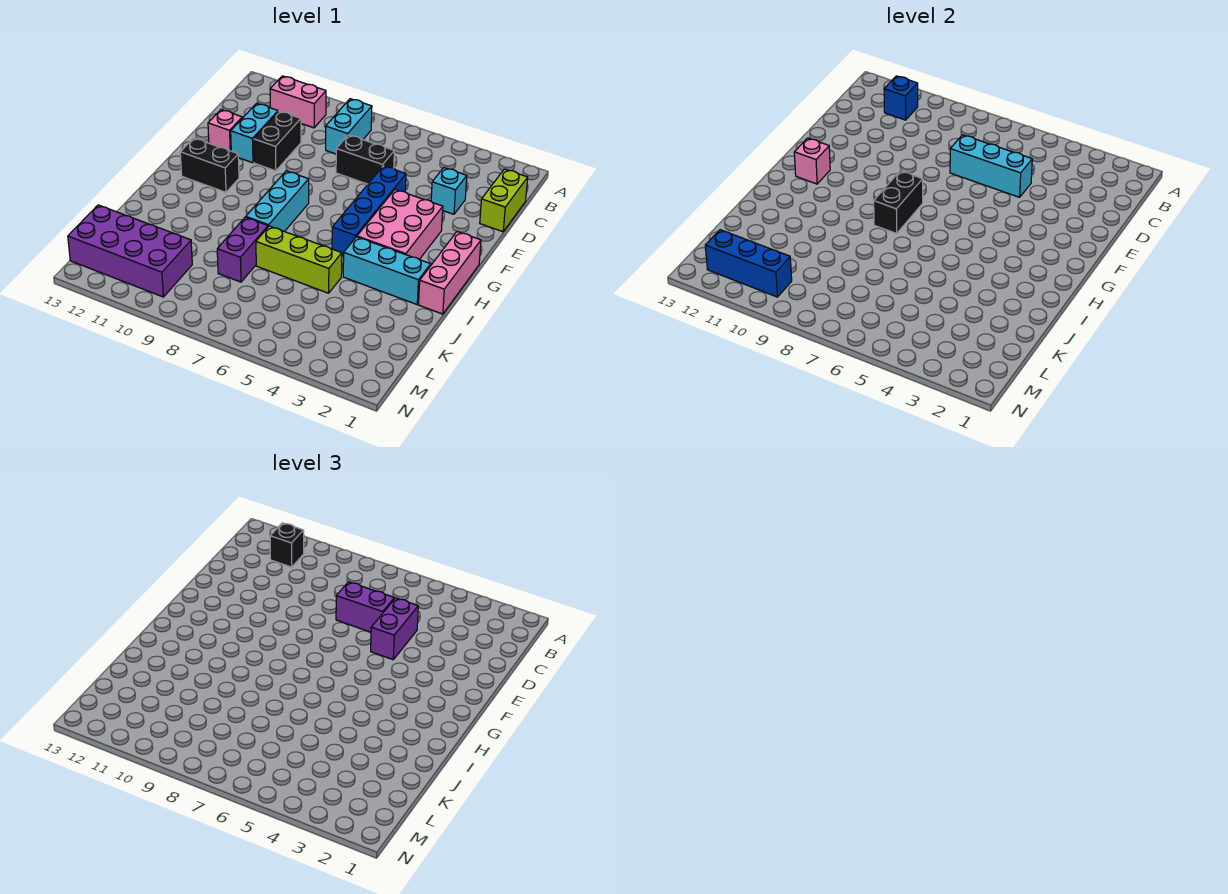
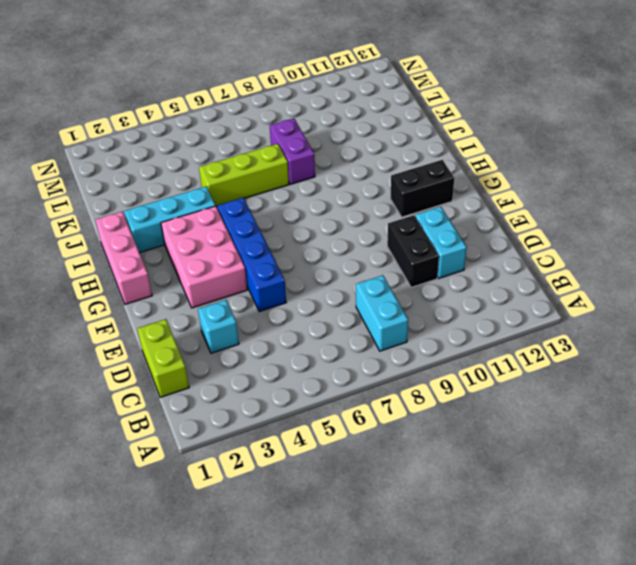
none -> pink brick B10:B11 level 1
none -> black brick D6:D7 level 1
none -> pink brick E12 level 1

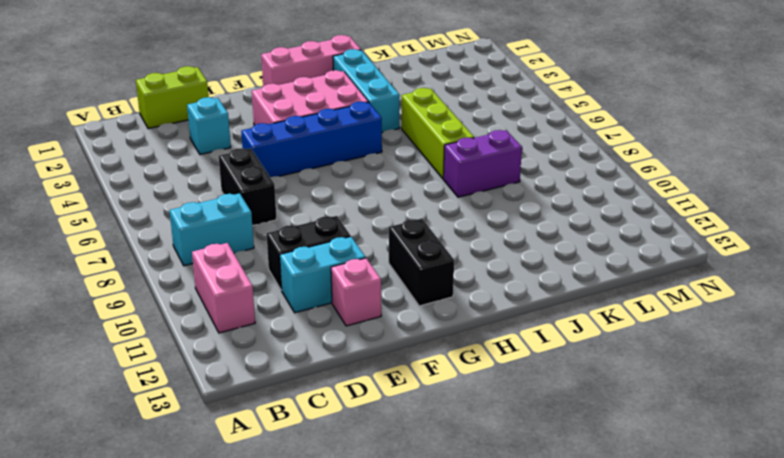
none -> cyan brick G8:I8 level 1
none -> purple brick L10:M13 level 1
none -> blue brick B11 level 2

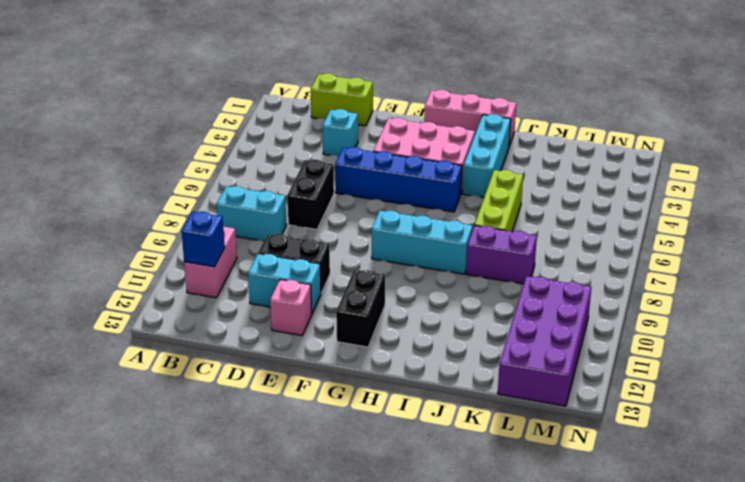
none -> cyan brick D5:D7 level 2
none -> black brick G8:H8 level 2
none -> pink brick G12 level 2

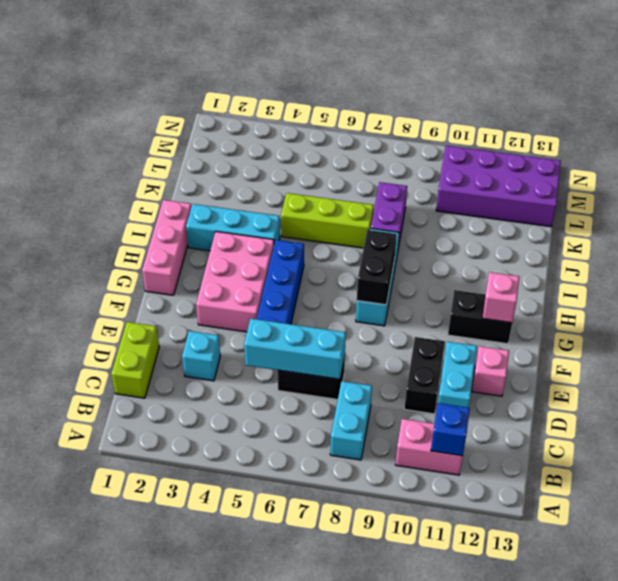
none -> blue brick M10:M12 level 2
none -> black brick B11 level 3
none -> purple brick D5:E5 level 3

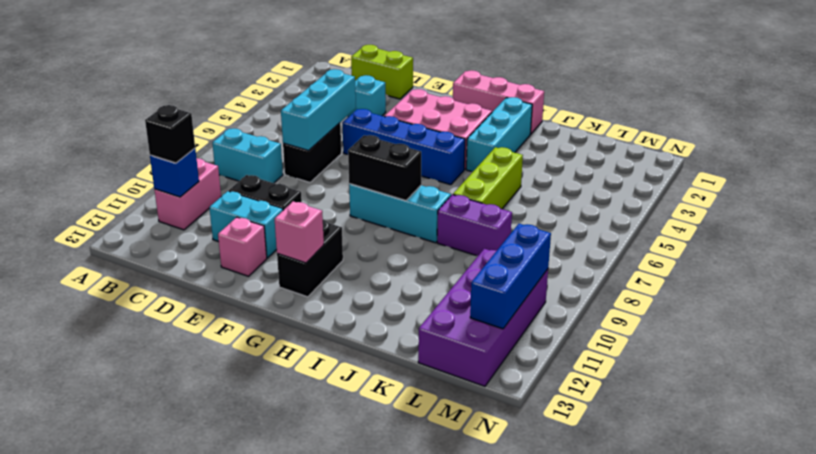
none -> purple brick D5:E5 level 3
none -> purple brick D6:D7 level 3

